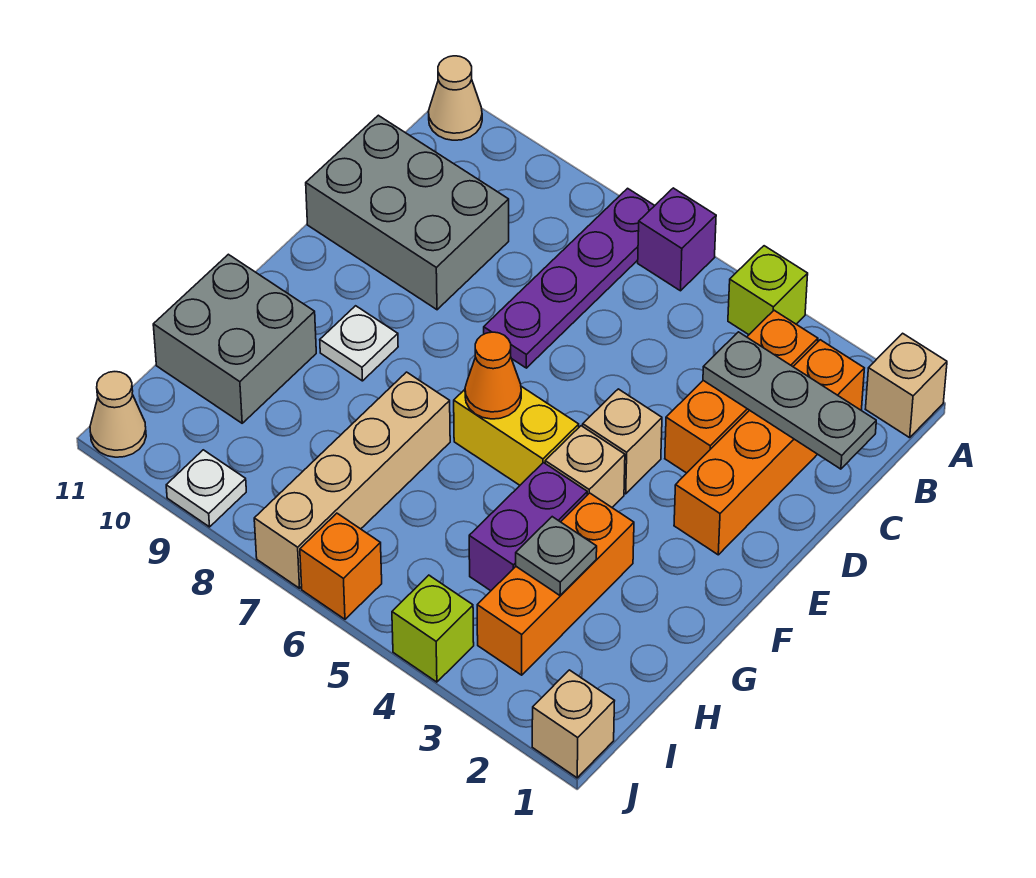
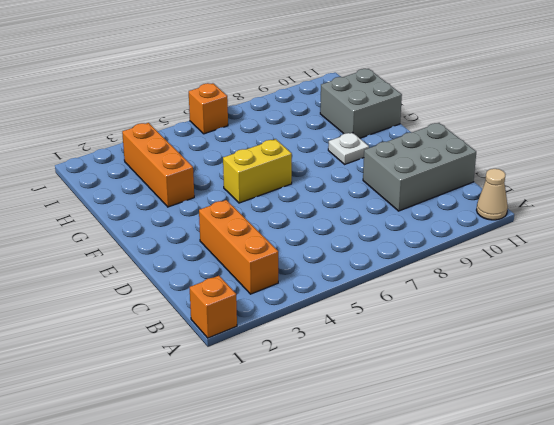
orange brick A1 level 1 -> tan brick A1 level 1
none -> lime brick A4 level 1
none -> purple brick A6 level 1
none -> purple plate A7:D7 level 1

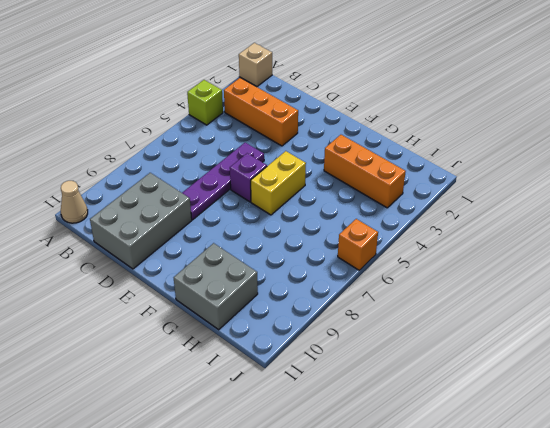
purple plate D5:D8 level 1 -> purple plate A7:D7 level 1
purple brick E6 level 1 -> purple brick A6 level 1
none -> orange brick B2:E2 level 1
none -> tan brick E4 level 1
none -> tan brick F4 level 1

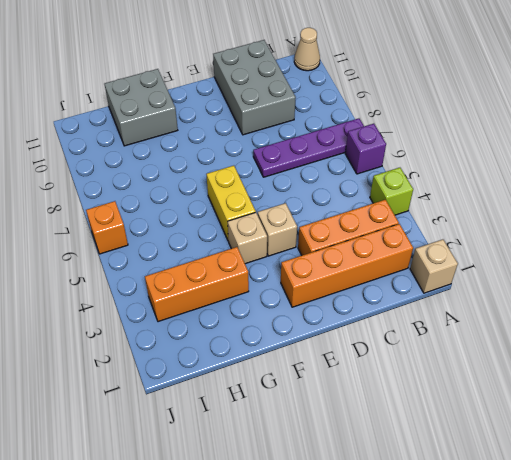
none -> white plate F9 level 1
none -> purple brick G4:H4 level 1
none -> tan brick G7:J7 level 1

